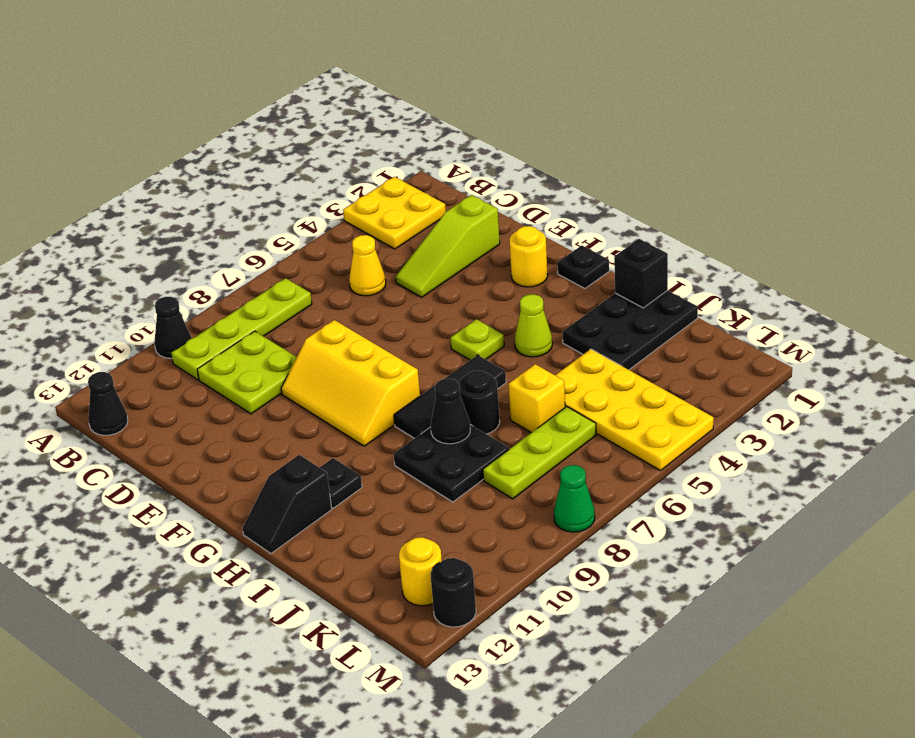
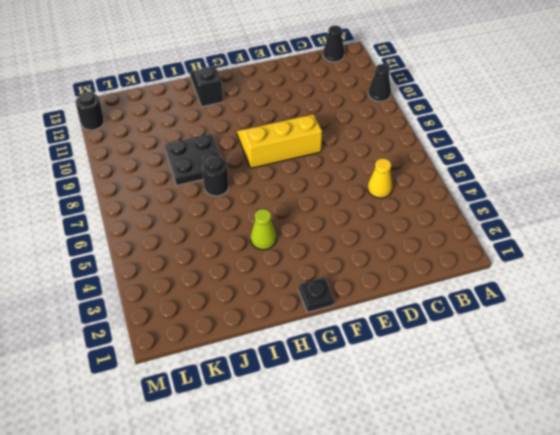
none -> yellow plate A2:B3 level 1
none -> lime plate B7:B10 level 1
none -> lime plate C9:D10 level 1

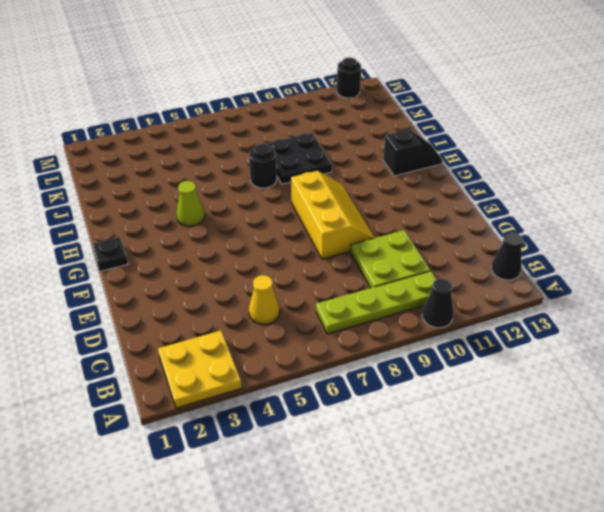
none -> lime slope D2:D4 level 1 top 2
none -> yellow round brick F2 level 1
none -> lime plate G5 level 1

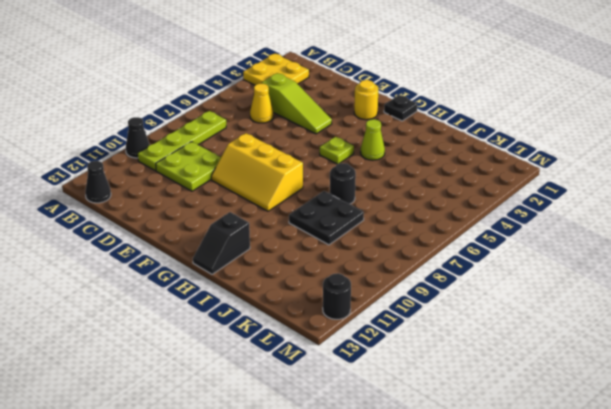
lime slope C4:E4 level 1 top C -> lime slope D2:D4 level 1 top 2
none -> black tile H6:H8 level 1
none -> black plate H11 level 1
none -> black plate I1:J3 level 1

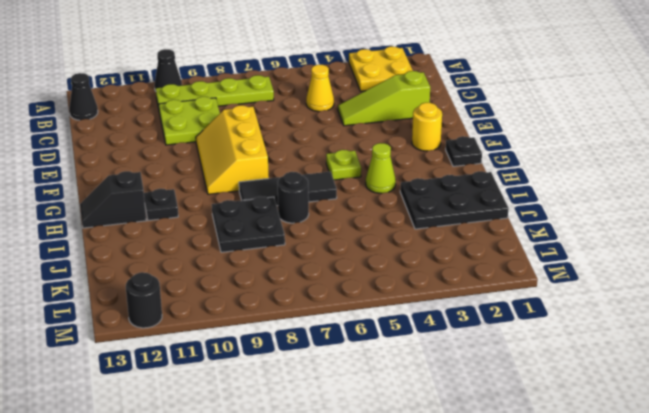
none -> yellow plate J4:M5 level 1
none -> yellow brick J6 level 1
none -> lime plate K6:K8 level 1

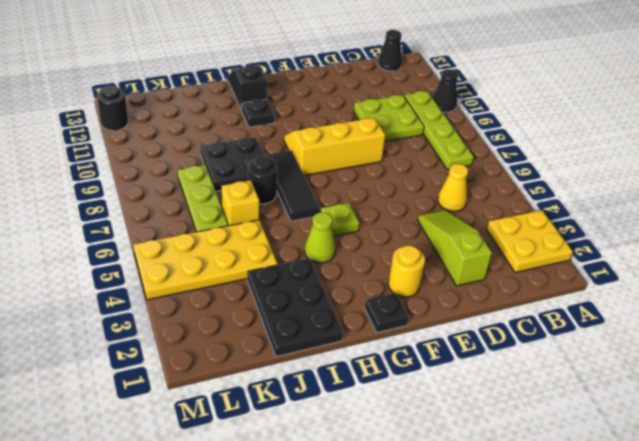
none -> yellow round brick L12 level 1
none -> green cone M8 level 1
none -> black brick I1 level 2

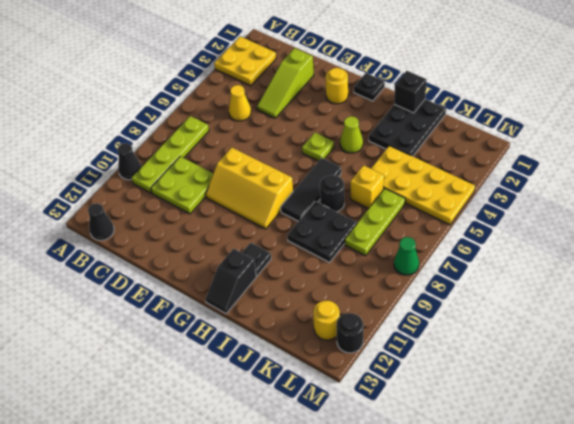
none -> black cone I8 level 2

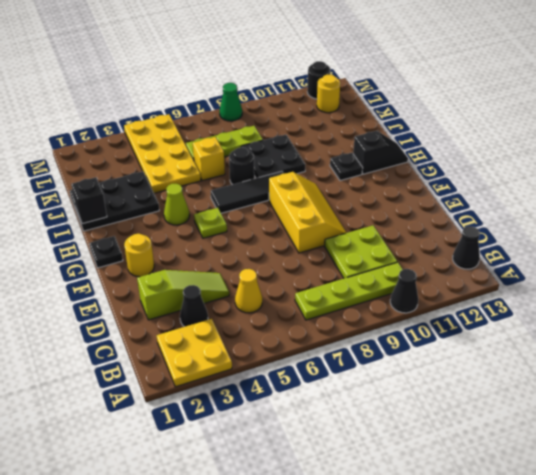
black cone C3 level 1 -> black cone I8 level 2

